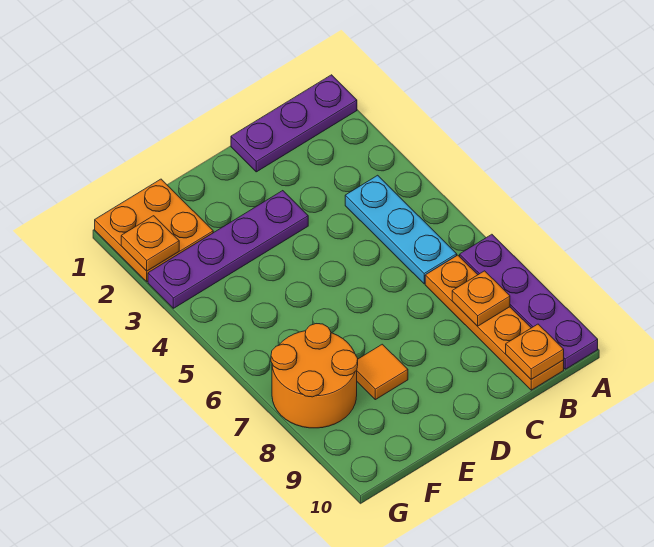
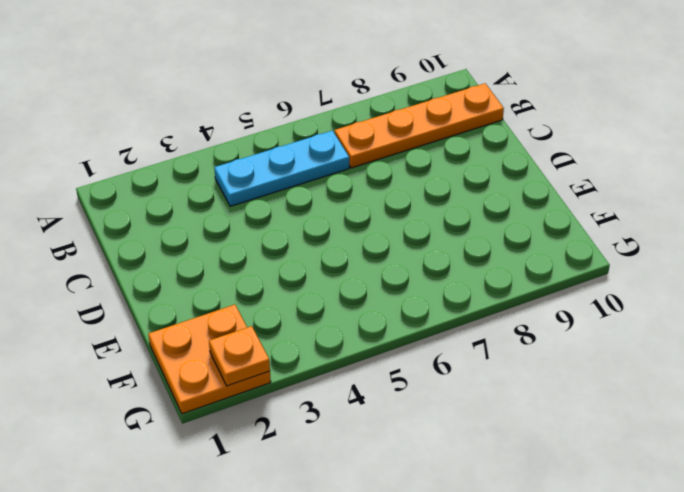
none -> purple plate A1:C1 level 1
none -> purple plate A7:A10 level 1

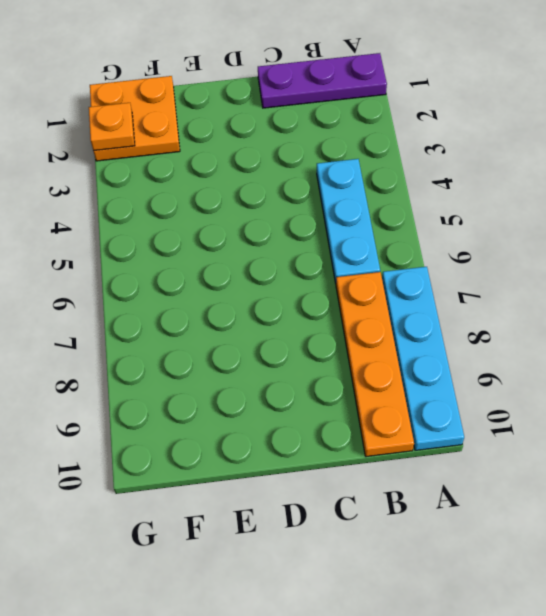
cyan plate A7:A10 level 1 -> purple plate A7:A10 level 1
none -> purple plate D3:G3 level 1
none -> orange tile E8 level 1

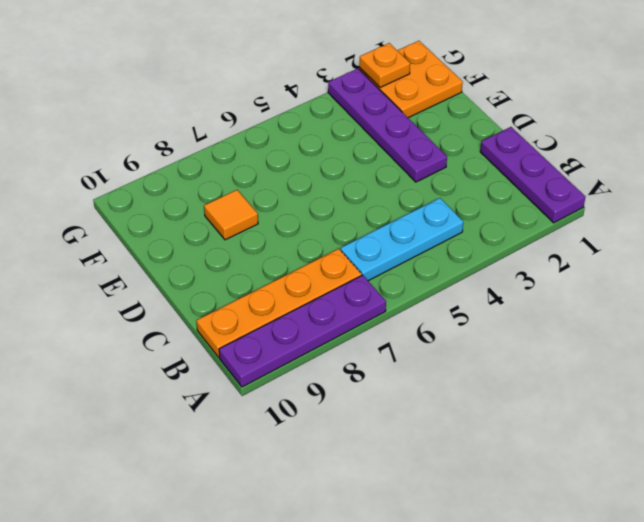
none -> orange round brick F7:G8 level 1
none -> orange plate B8 level 2

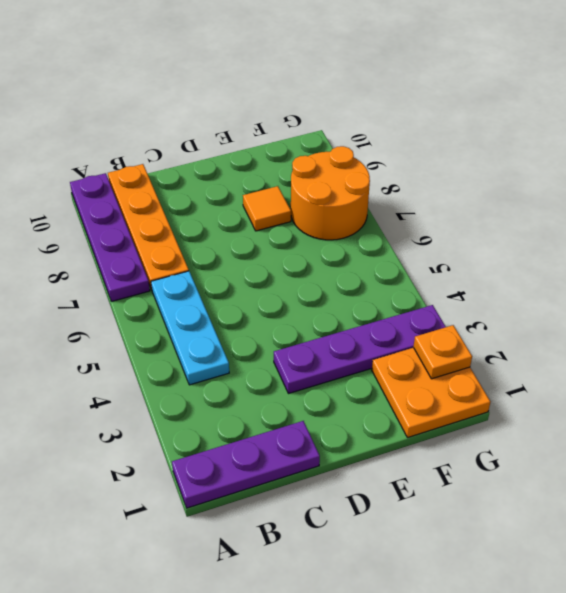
none -> orange plate B8 level 2
none -> orange plate B10 level 2

